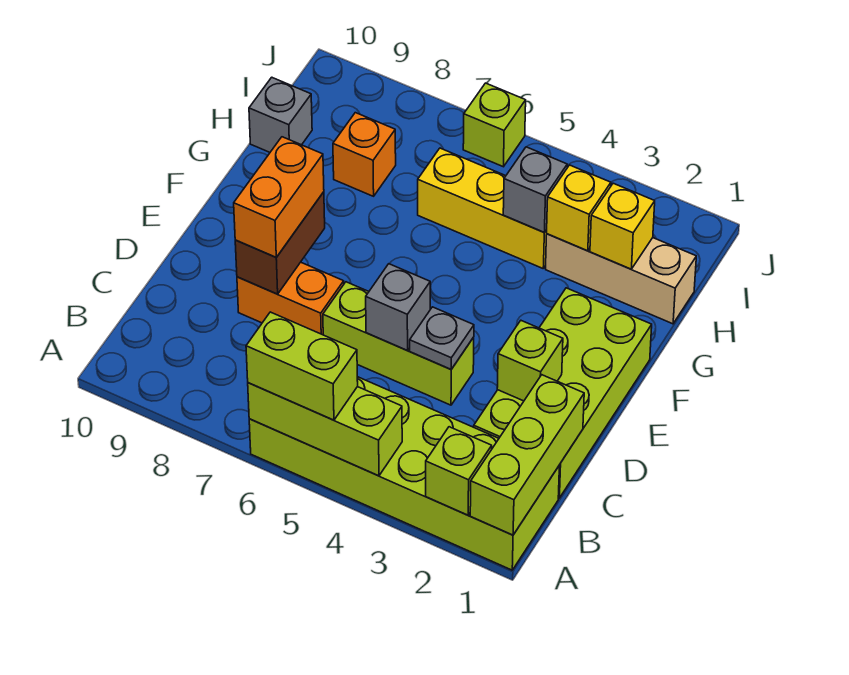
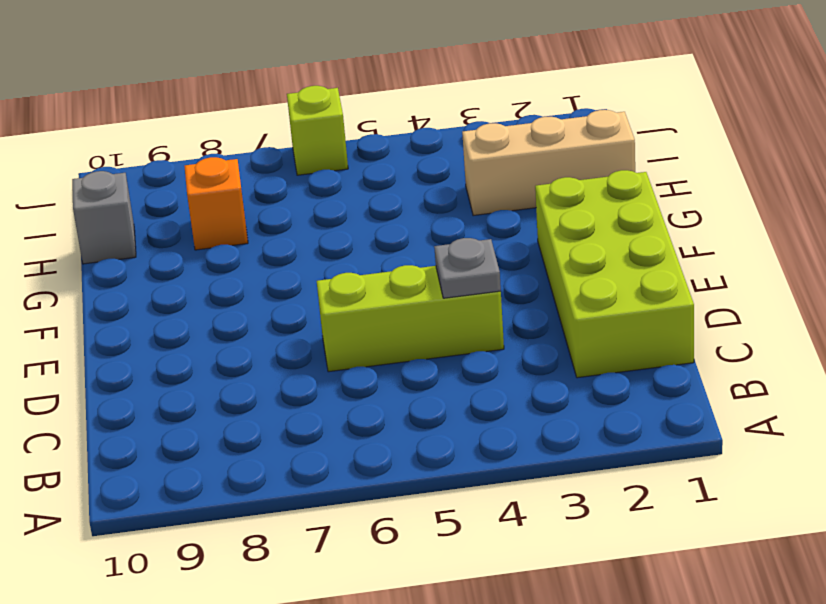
none -> lime brick A1:B6 level 1
none -> orange brick D7:D8 level 1
none -> yellow brick H4:H6 level 1

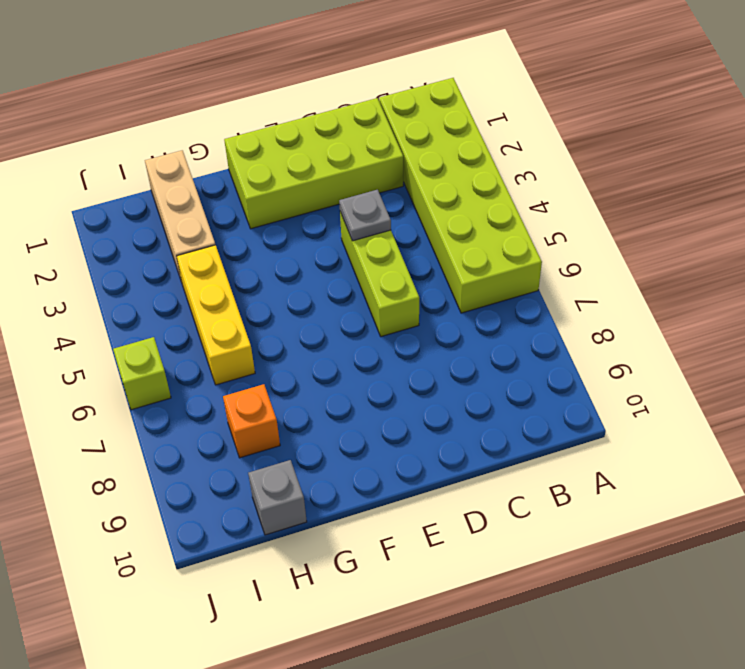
none -> orange brick D7:D8 level 1
none -> lime brick A1:C1 level 2
none -> lime brick A2 level 2

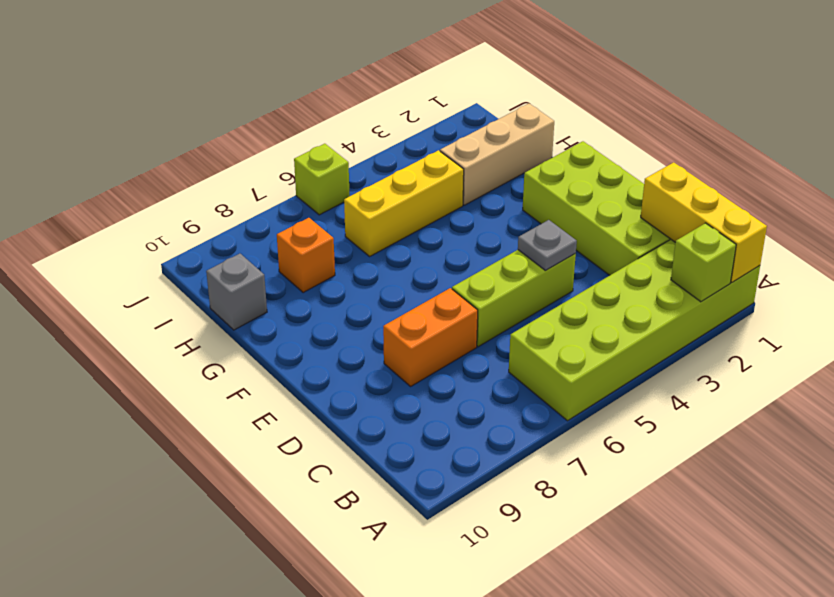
yellow brick A1:C1 level 2 -> lime brick A1:C1 level 2
none -> lime brick A4:A6 level 2
none -> lime brick D2 level 2
none -> grey brick D5 level 2

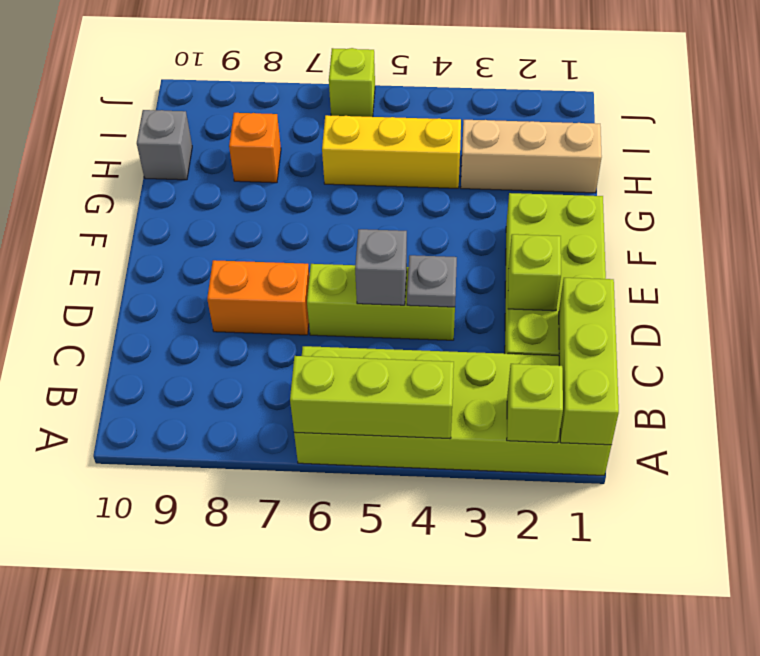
none -> brown brick D8:E8 level 2
none -> yellow brick H2 level 2
none -> yellow brick H3 level 2

